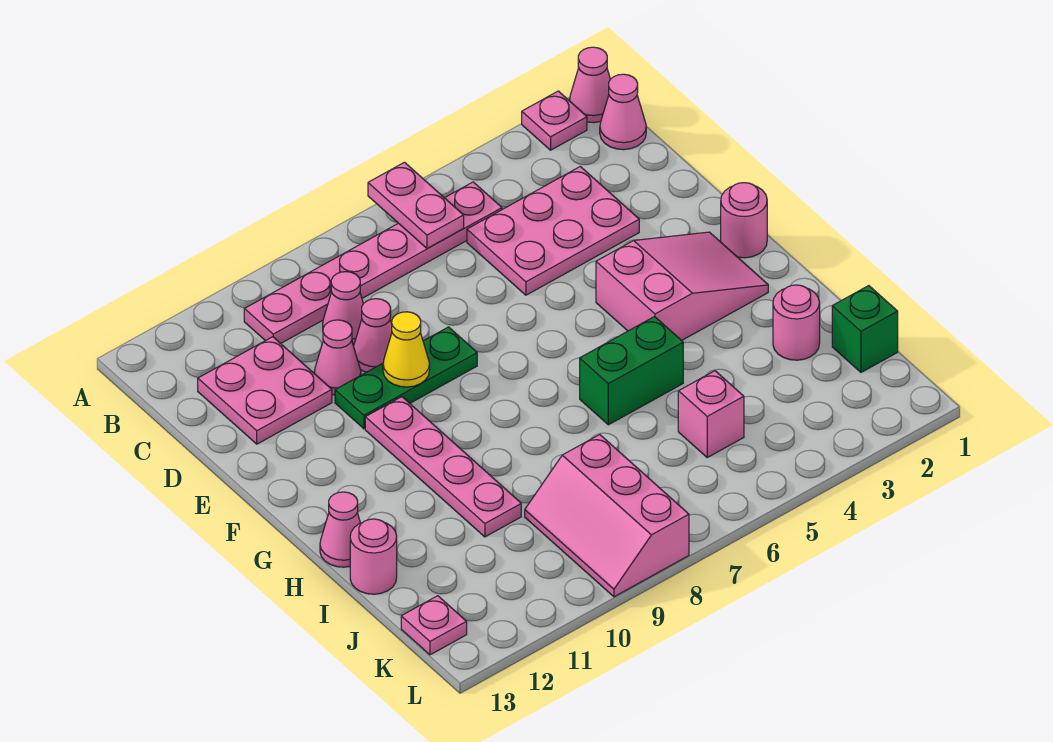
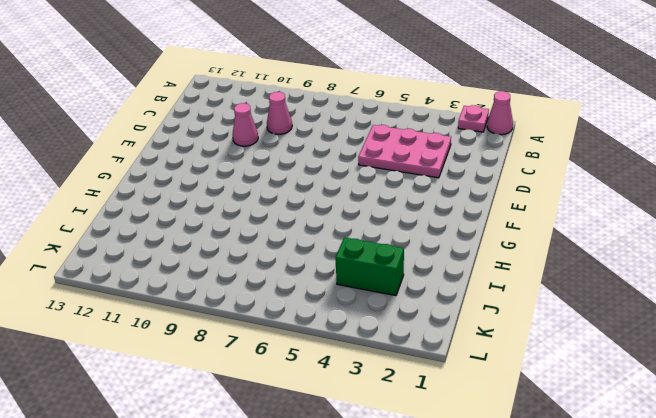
green brick J3:J4 level 1 -> green brick H5:H6 level 1
none -> pink cone B1 level 1
none -> pink plate B5:B10 level 1
none -> pink plate C11:D12 level 1

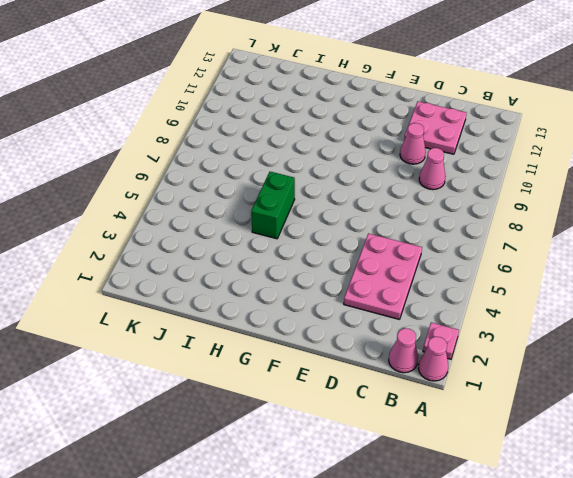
none -> pink plate B5:B10 level 1
none -> pink cone D9 level 1
none -> green plate E8:E10 level 1

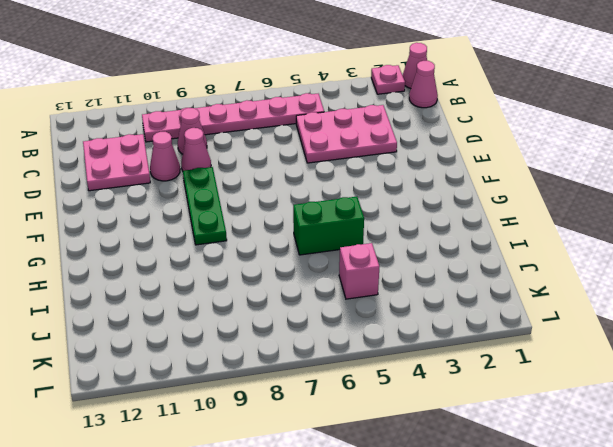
green plate E9:G9 level 1 -> green plate E8:E10 level 1
none -> pink round brick F1 level 1
none -> pink slope F2:G4 level 1 top 4
none -> pink plate F10:I10 level 1

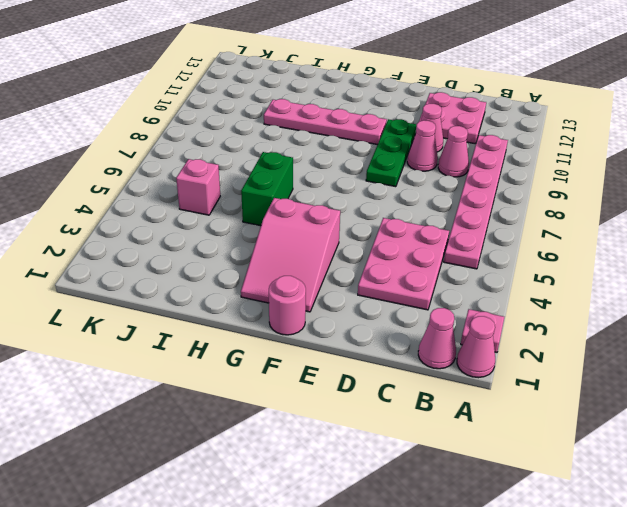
none -> pink cone H13 level 1
none -> pink round brick I2 level 1
none -> pink round brick I13 level 1

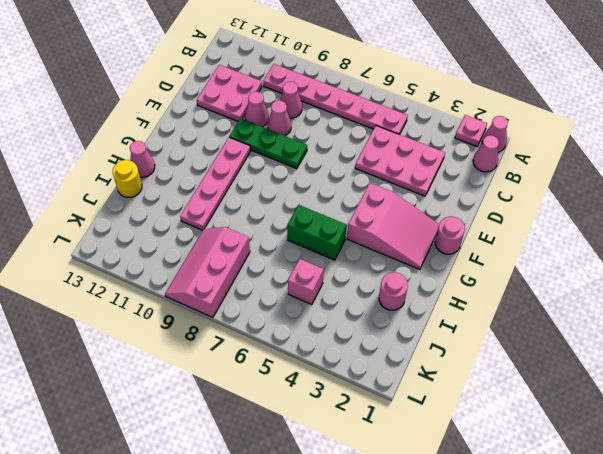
yellow round brick I13 level 1 -> pink round brick I13 level 1
none -> green brick J1 level 1
none -> pink plate K13 level 1
none -> pink plate A6:B6 level 2

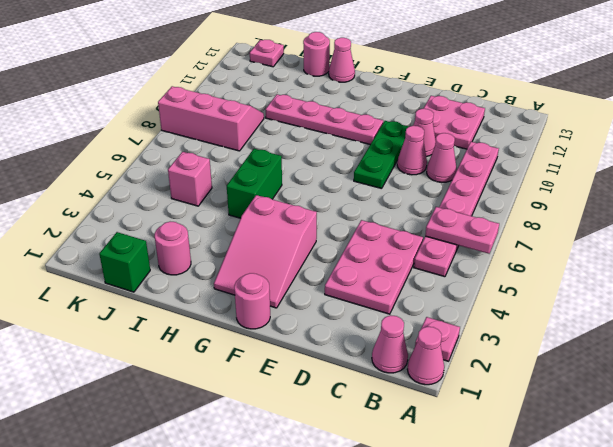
none -> yellow cone E9 level 2

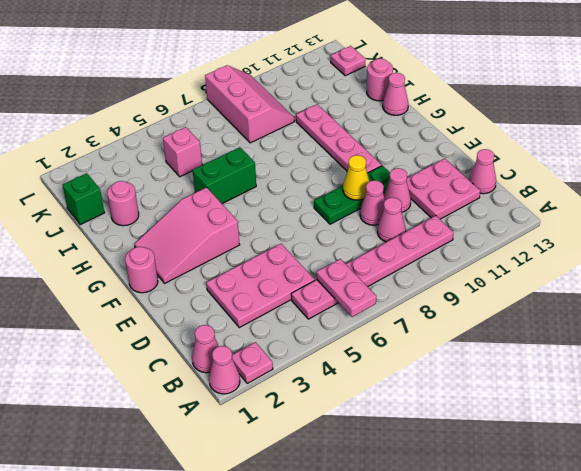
pink cone C13 level 1 -> none

